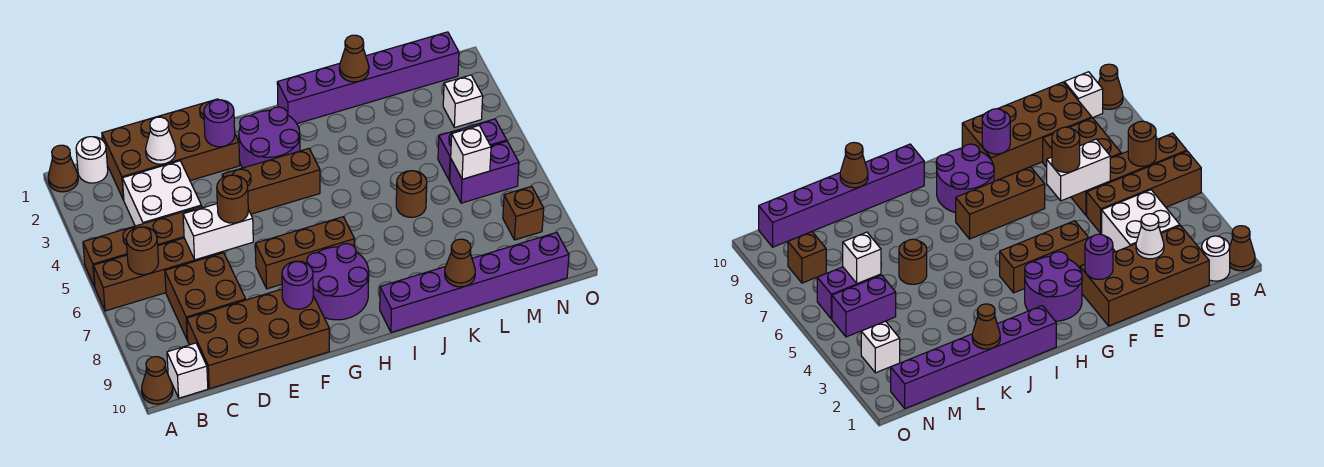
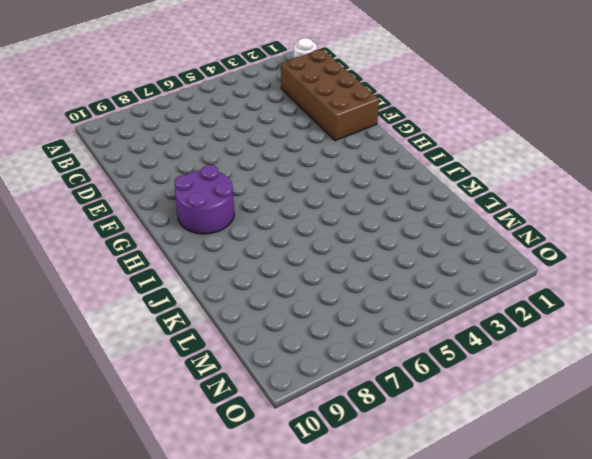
none -> brown cone A1 level 1
none -> brown brick A5:D5 level 1
none -> brown brick A6:D6 level 1
none -> brown cone A10 level 1

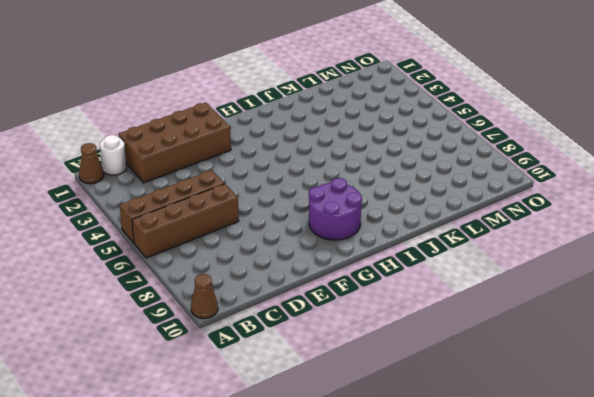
none -> white brick B10 level 1
none -> white brick C3:D4 level 1
none -> brown brick C7:D8 level 1
none -> brown brick C9:F10 level 1

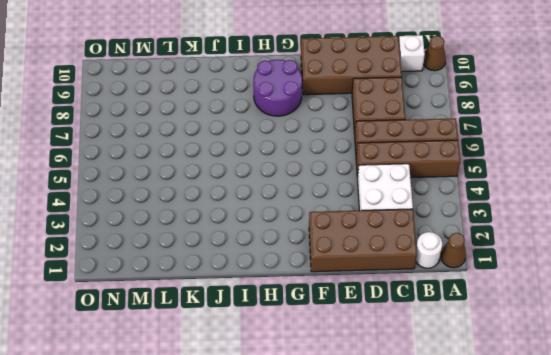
none -> brown brick F4:H4 level 1
none -> brown brick F7:H7 level 1
none -> purple round brick G2:H3 level 1
none -> purple brick I1:N1 level 1

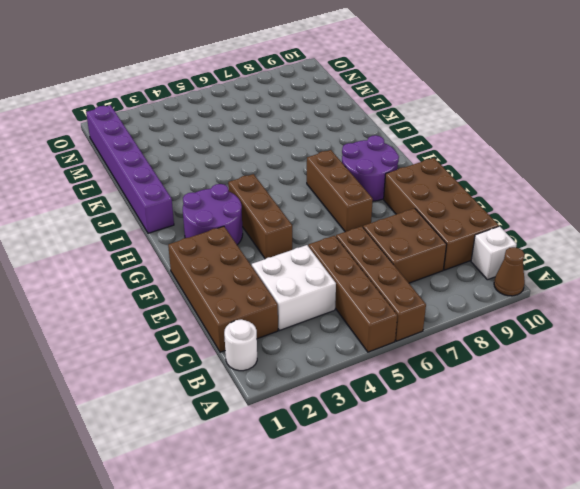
none -> brown cone A1 level 1
none -> purple brick I10:N10 level 1
none -> brown round brick K6 level 1
none -> purple brick M5:N5 level 1

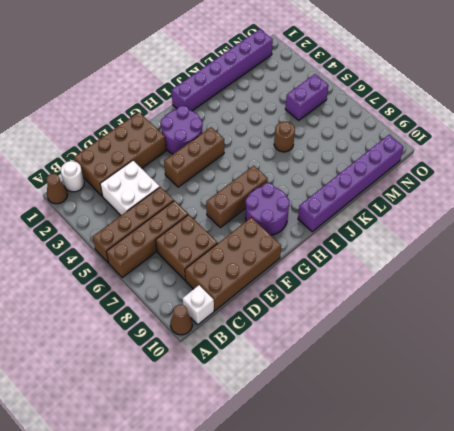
none -> purple brick M6:N6 level 1
none -> white brick N3 level 1
none -> brown brick N8 level 1
none -> brown round brick B6 level 2

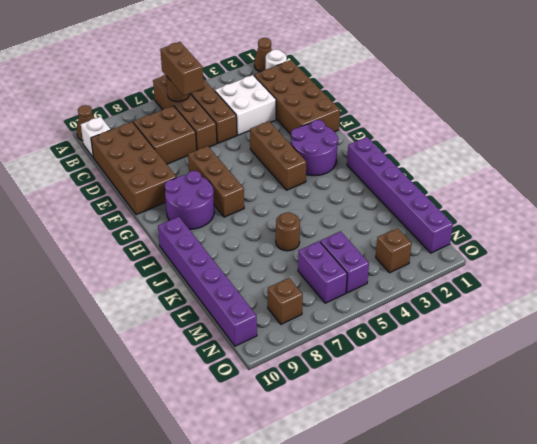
brown brick B6:C6 level 3 -> none
brown brick N3 level 1 -> white brick N3 level 1
none -> white cone D2 level 2
none -> white brick D6:E6 level 2
none -> purple round brick F2 level 2
none -> purple round brick F9 level 2

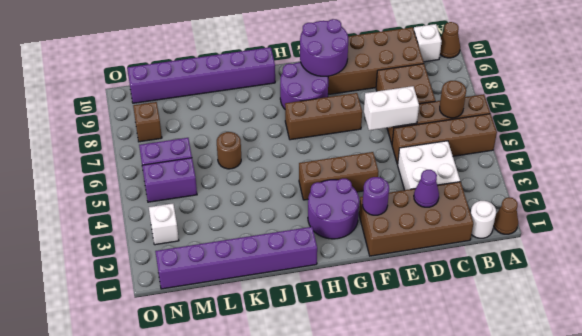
purple cone D2 level 2 -> white cone D2 level 2
purple round brick F9:G10 level 2 -> purple round brick F9 level 2
none -> brown cone K1 level 2
none -> brown cone K10 level 2
none -> white brick M6 level 2
none -> brown round brick E6 level 3

